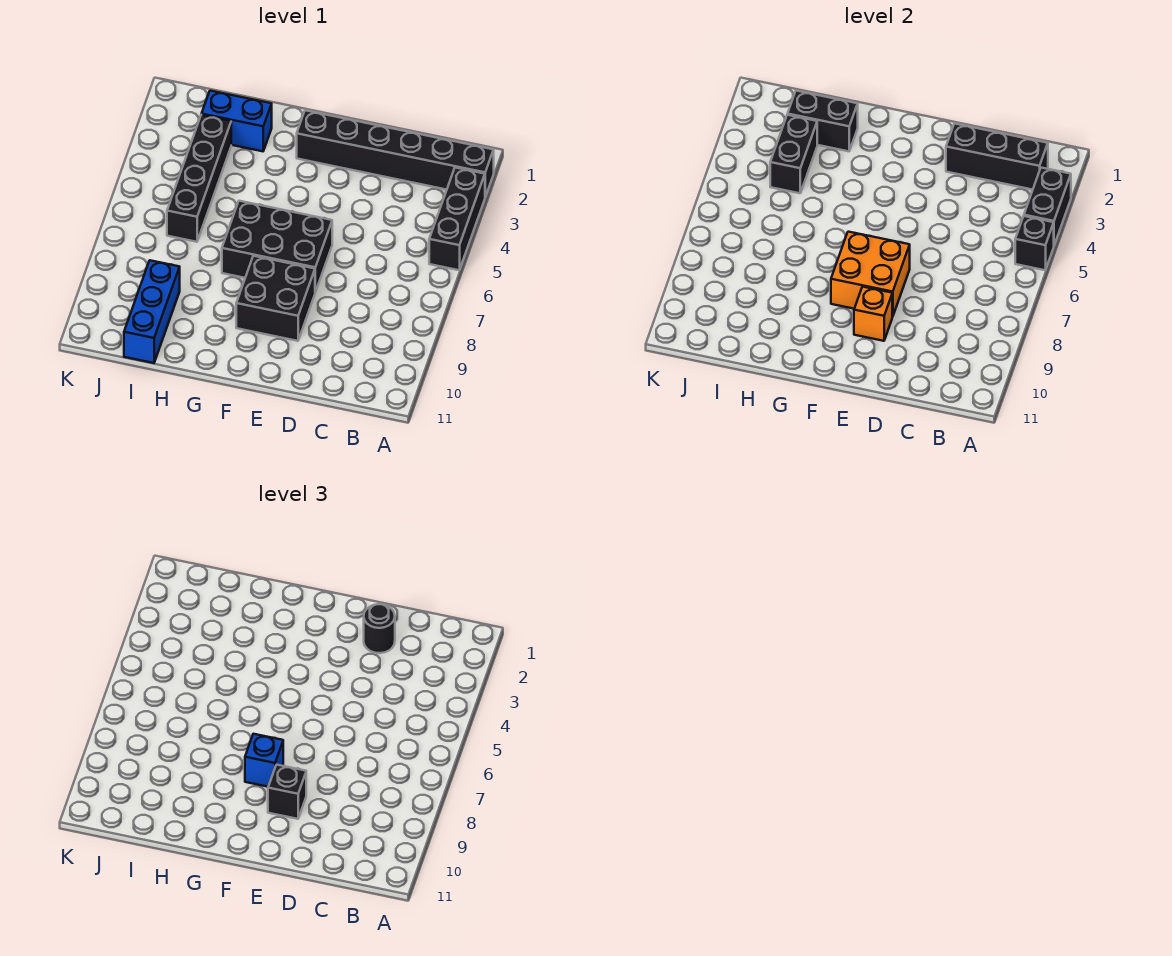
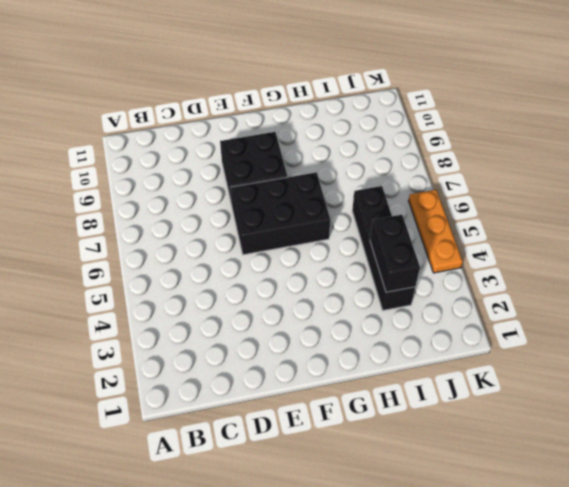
orange plate K4:K6 level 1 -> none
none -> black brick A2:F2 level 1
none -> black brick A3:A5 level 1
none -> blue brick H2:I2 level 1

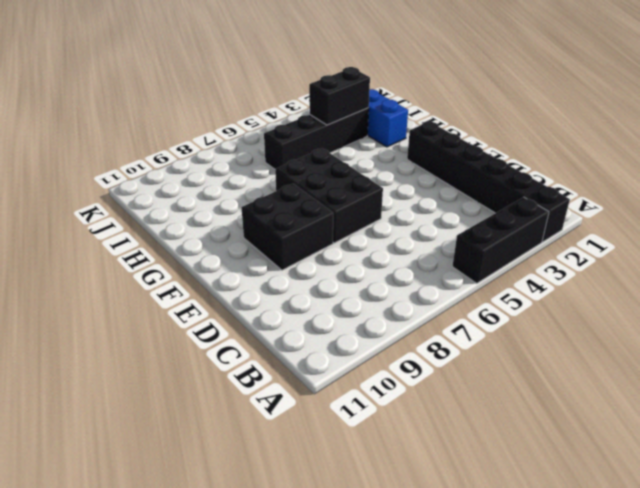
none -> blue brick I9:I11 level 1
none -> black brick A3:A4 level 2
none -> black brick A5 level 2

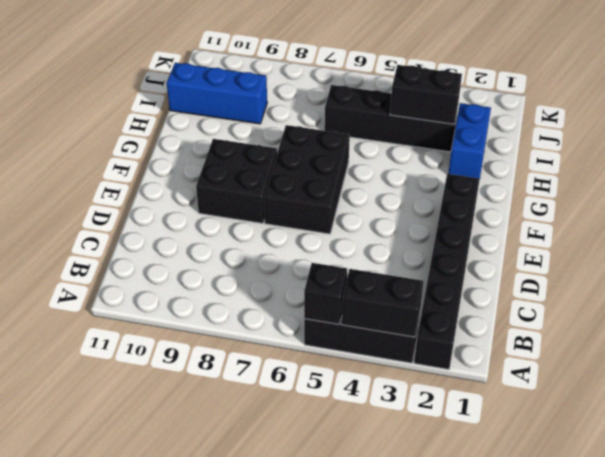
none -> black brick B2:D2 level 2
none -> orange brick E7:F8 level 2
none -> orange brick E9 level 2

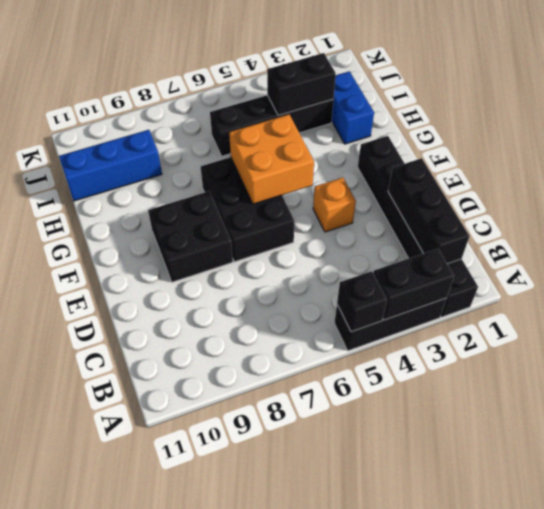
orange brick E4 level 1 -> orange brick E9 level 2
orange brick F5:G6 level 2 -> orange brick E7:F8 level 2
none -> black brick H2:I2 level 2
none -> black round brick D2 level 3
none -> black brick E9 level 3

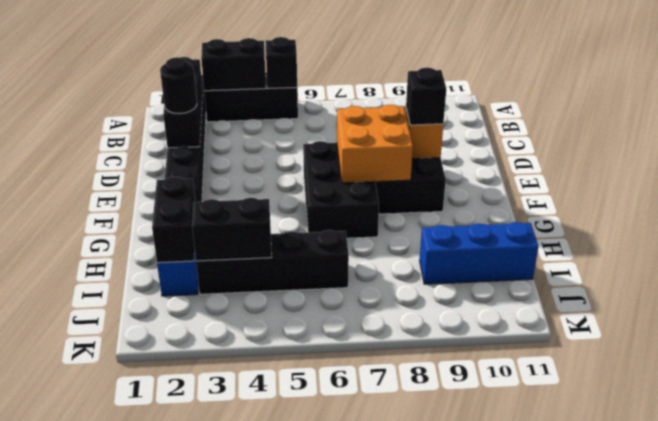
none -> blue brick F8 level 3

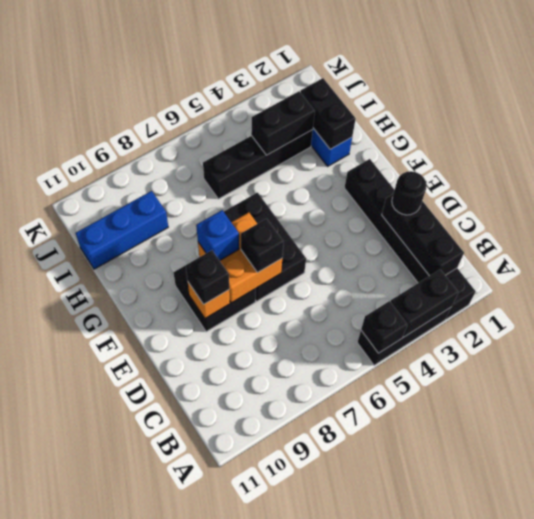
black brick E7 level 3 -> none

